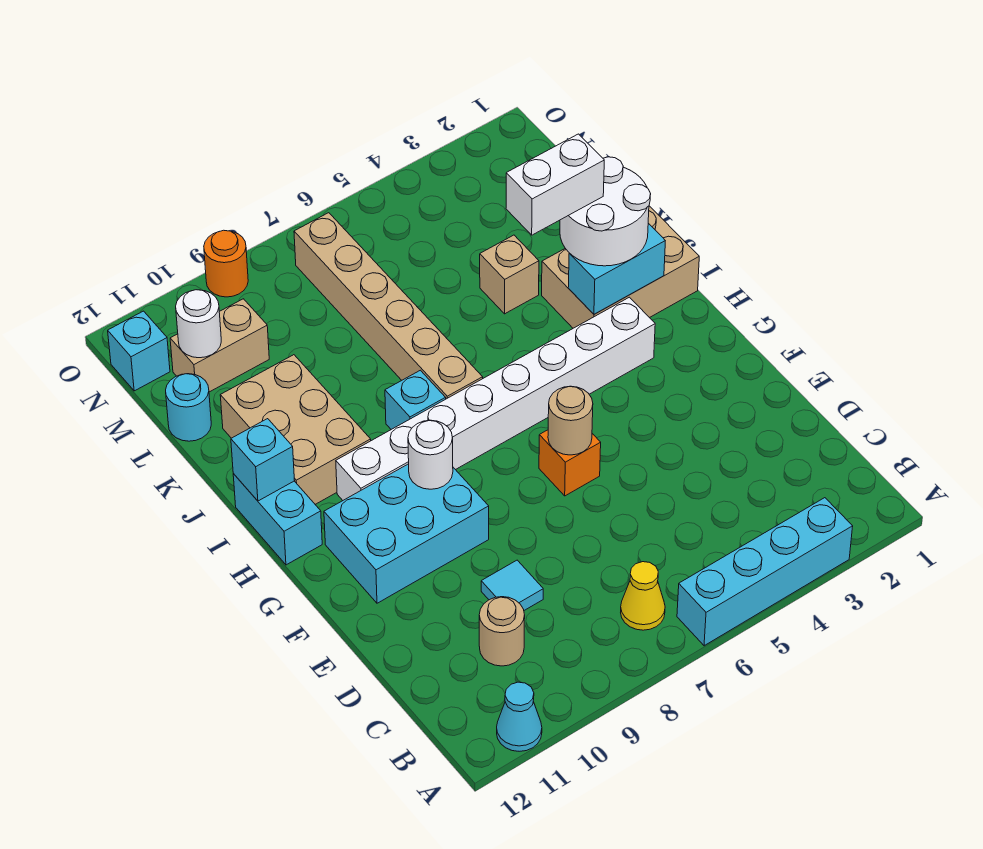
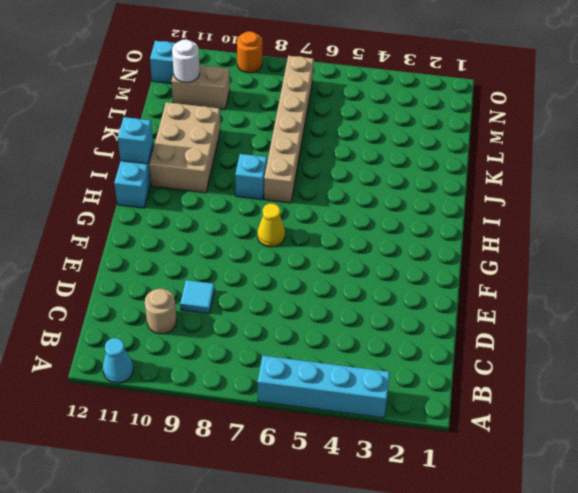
yellow cone G7 level 1 -> yellow cone B7 level 1
none -> orange brick F6 level 1
none -> cyan brick F9:G11 level 1
none -> white brick H3:H10 level 1

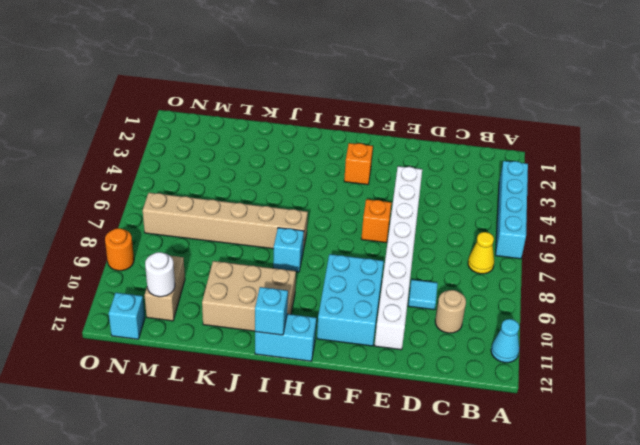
white brick E4:E11 level 1 -> white brick H3:H10 level 1
orange brick G3 level 1 -> none
none -> tan brick I1:J3 level 1
none -> tan brick K4 level 1
none -> cyan round brick L12 level 1

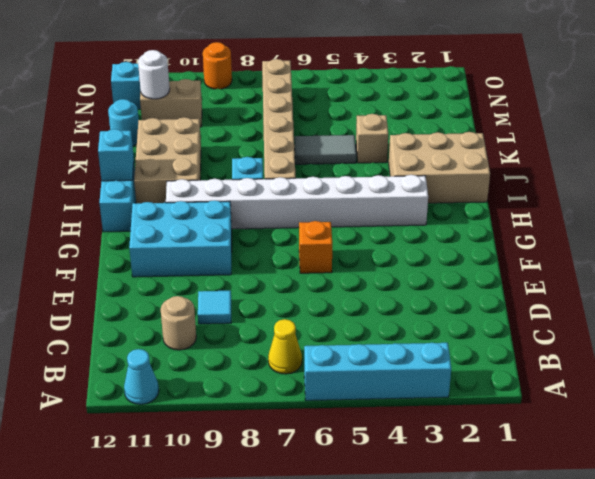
grey tile K5:K6 level 1 -> none
none -> tan round brick F6 level 2
none -> white round brick G9 level 2
none -> cyan brick I2:I3 level 2

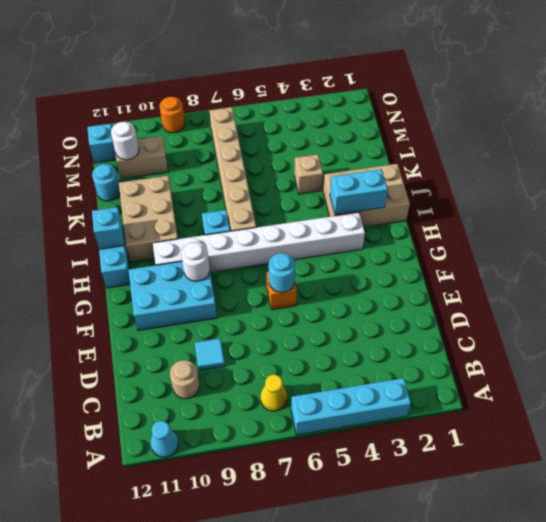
cyan round brick F6 level 2 -> tan round brick F6 level 2
none -> white round brick I2:J3 level 3
none -> white brick J3:J4 level 4

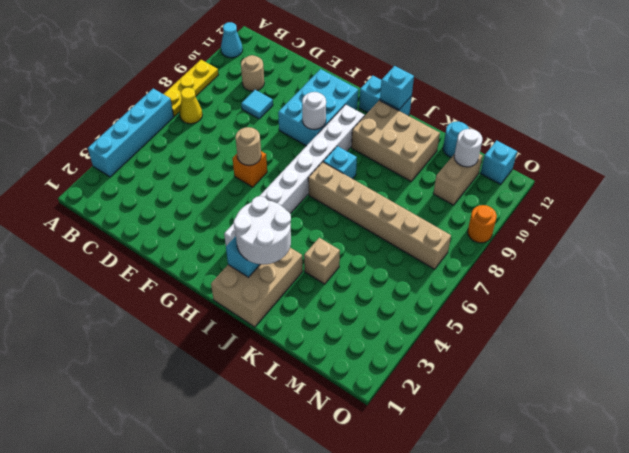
yellow plate A7:A9 level 1 -> none
none -> white brick J3:J4 level 4

